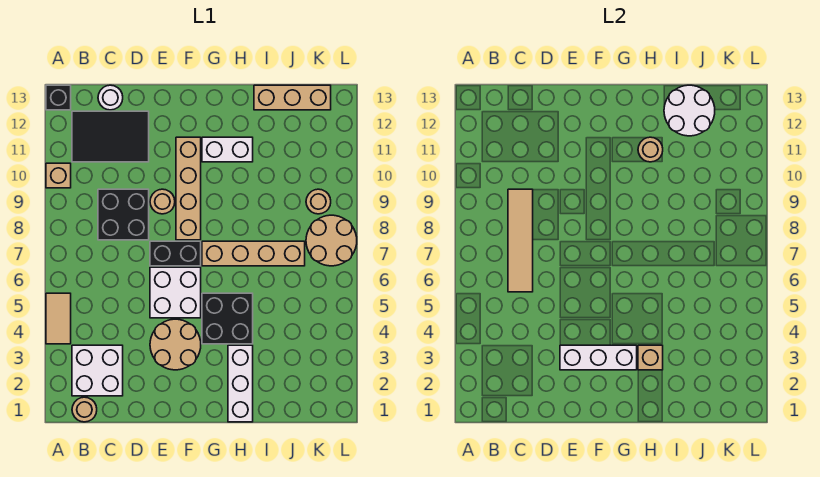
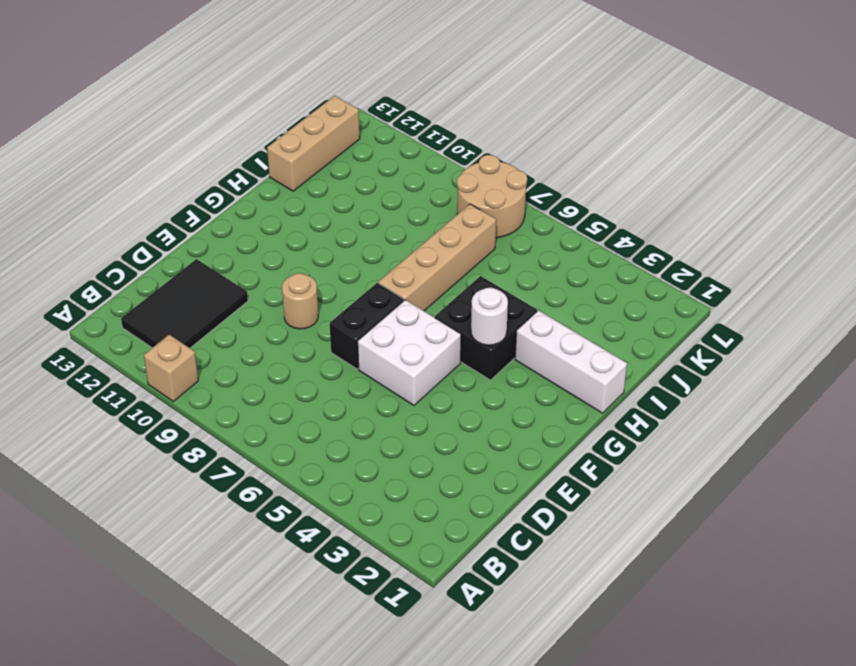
white round brick G4 level 2 -> white round brick C13 level 1
none -> tan tile A4:A5 level 1
none -> black brick A13 level 1
none -> tan round brick B1 level 1

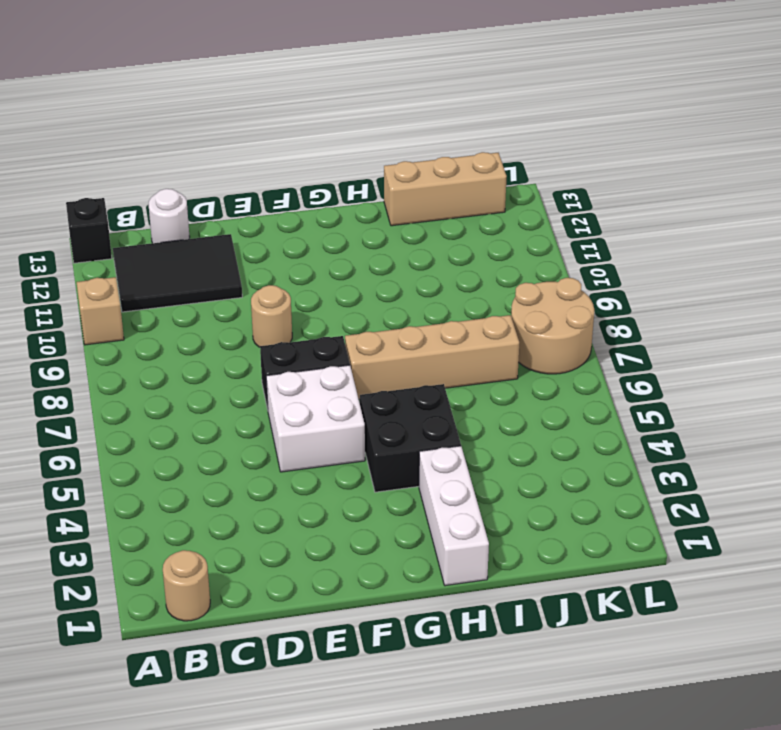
none -> tan tile A4:A5 level 1
none -> white brick B2:C3 level 1
none -> black brick C8:D9 level 1

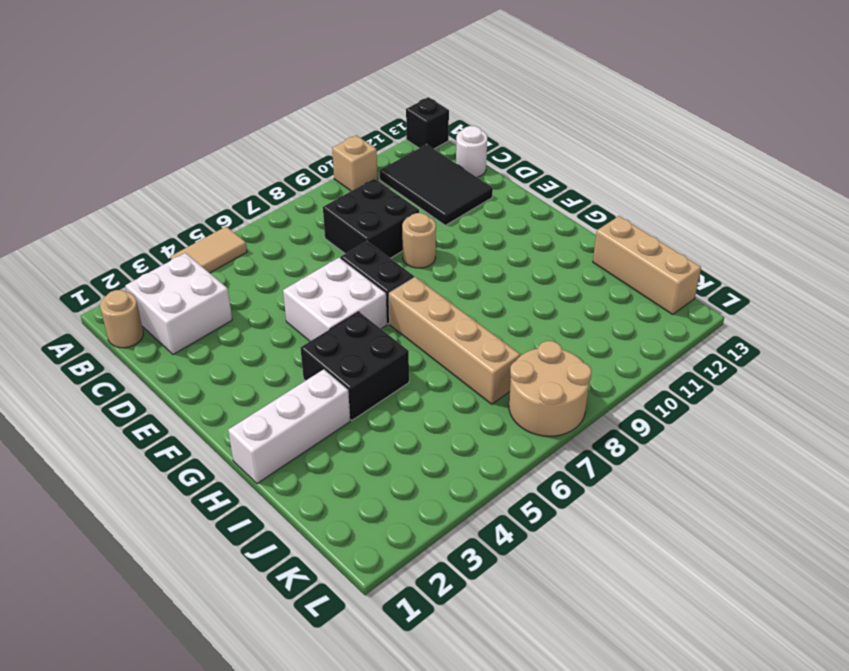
none -> tan round brick E3:F4 level 1
none -> tan brick F8:F11 level 1
none -> white brick G11:H11 level 1

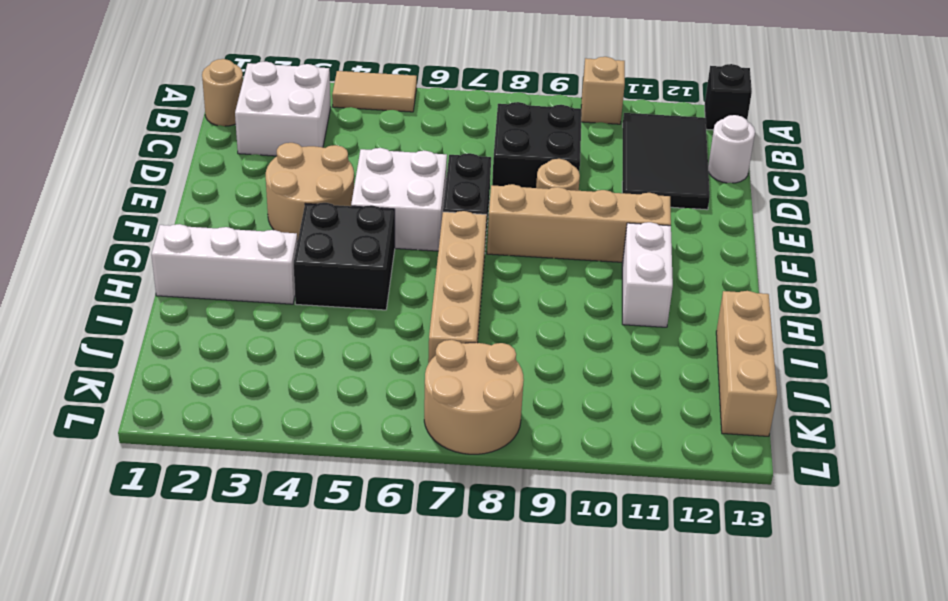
none -> tan round brick K9 level 1
none -> tan tile C6:C9 level 2
none -> white brick E3:G3 level 2

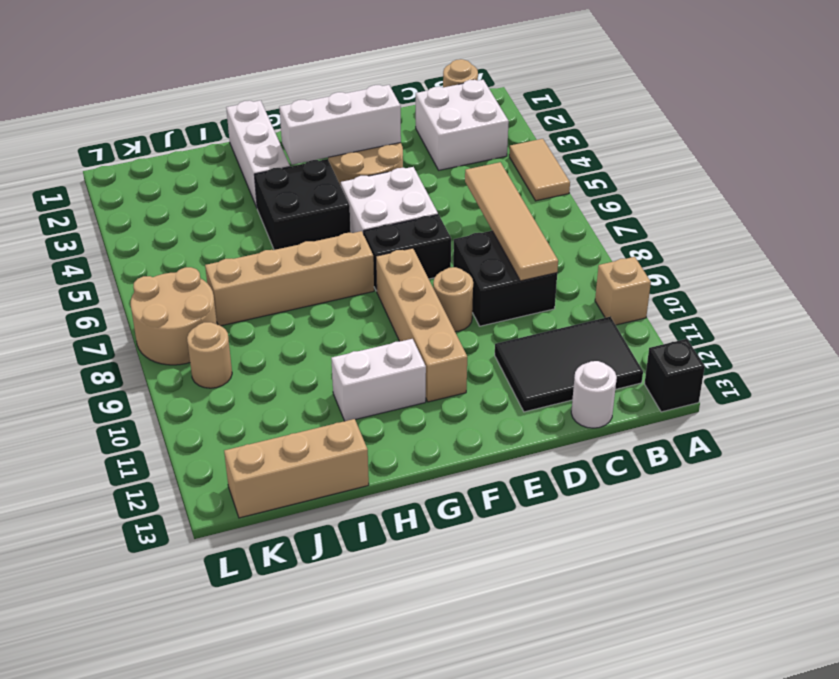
none -> tan brick H3 level 2
none -> tan round brick H11 level 2
none -> white round brick I12:J13 level 2

